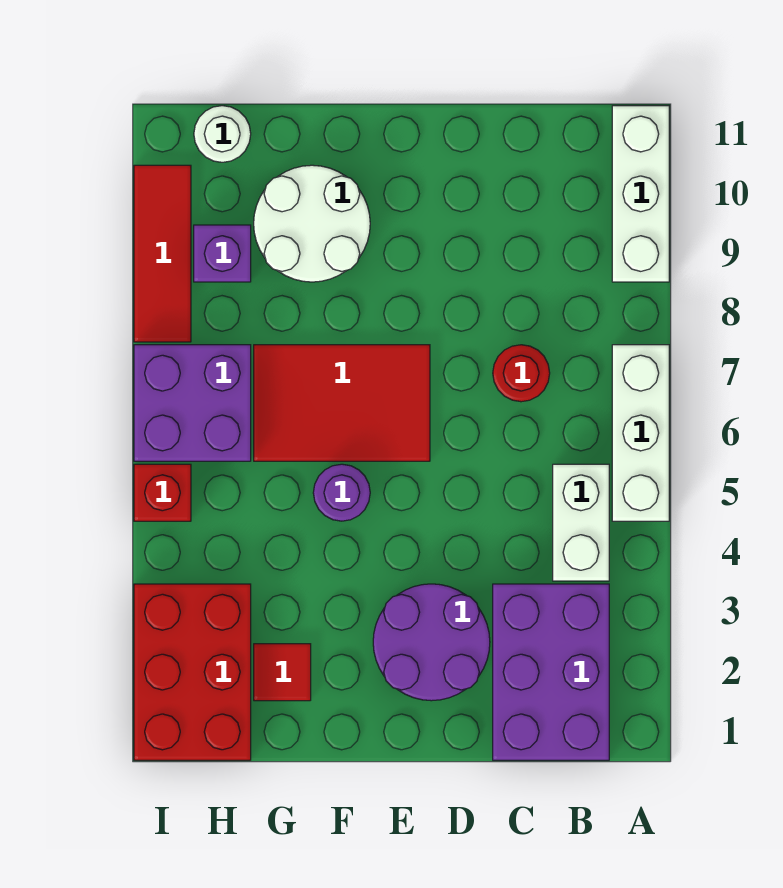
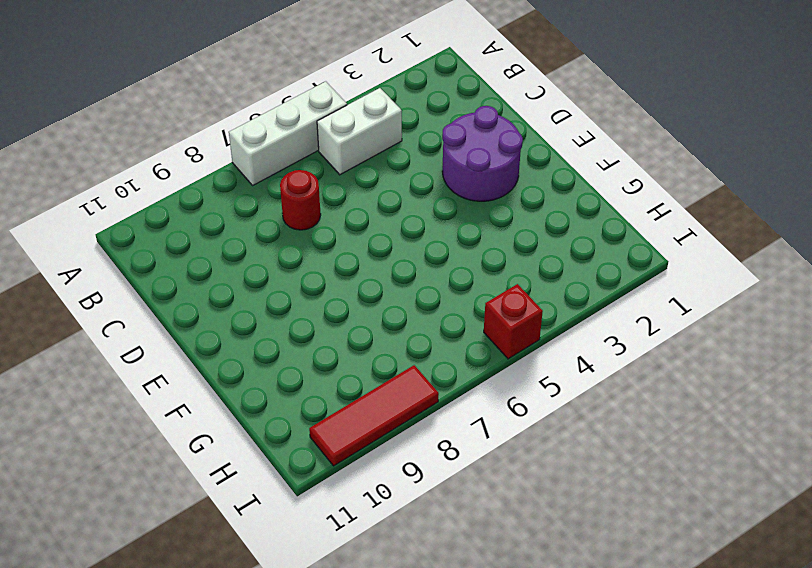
none -> white brick A9:A11 level 1
none -> purple brick B1:C3 level 1
none -> red tile E6:G7 level 1

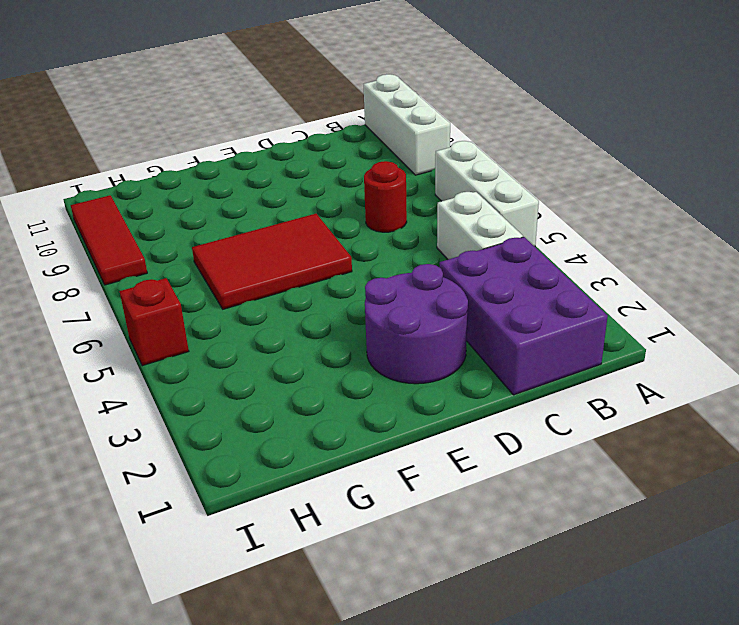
none -> purple round brick F5 level 1
none -> white round brick F9:G10 level 1
none -> red tile G2 level 1

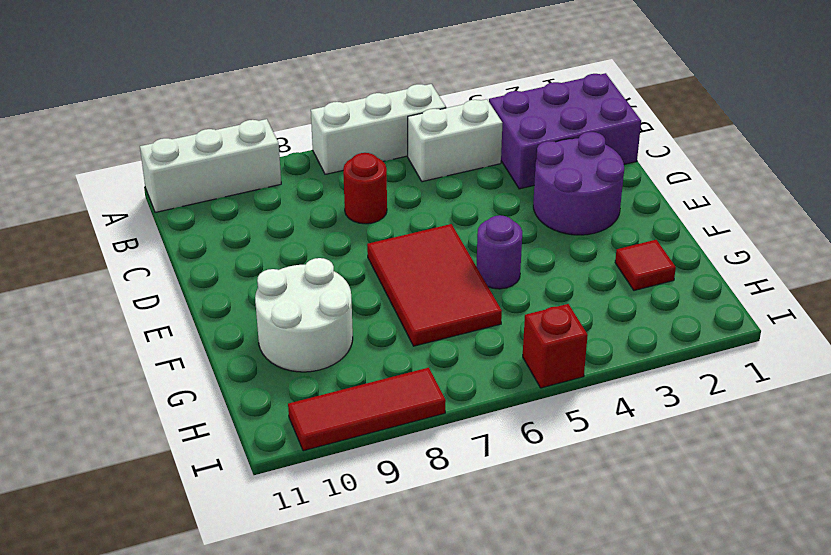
none -> red brick H1:I3 level 1
none -> purple brick H6:I7 level 1
none -> purple brick H9 level 1

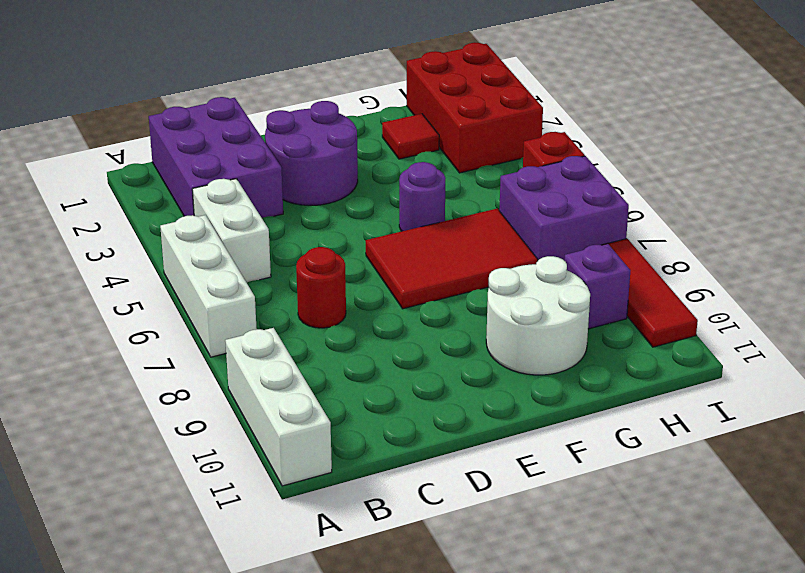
none -> white round brick H11 level 1

